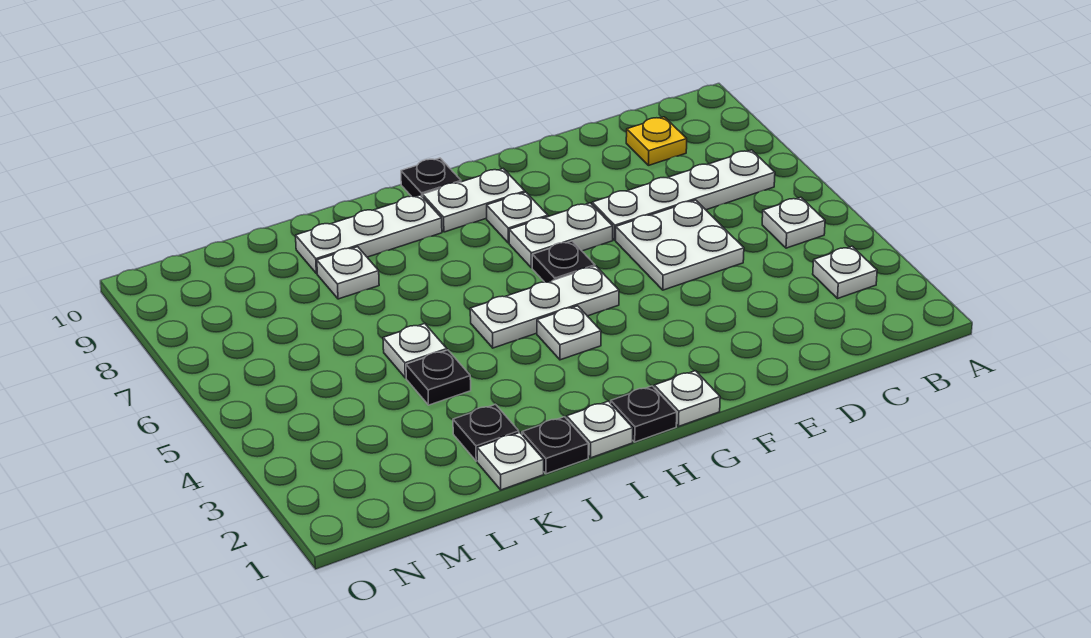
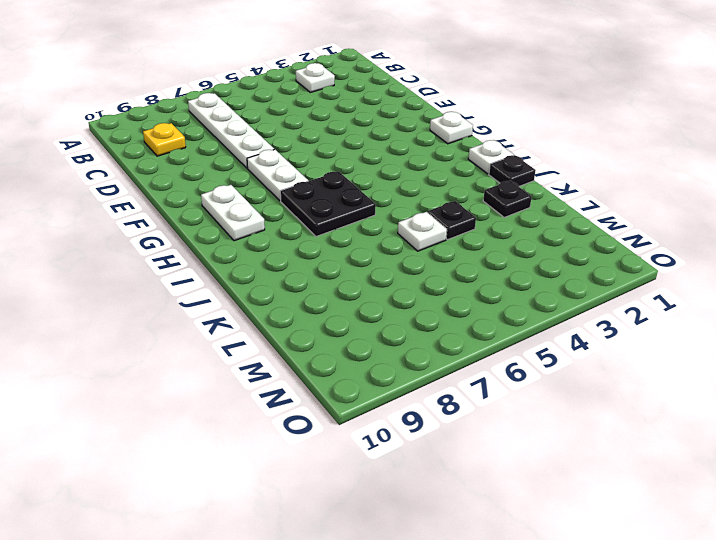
black plate H6:I7 level 1 -> none
none -> white plate B5 level 1
none -> white plate D5:E6 level 1
none -> white plate G5:I5 level 1

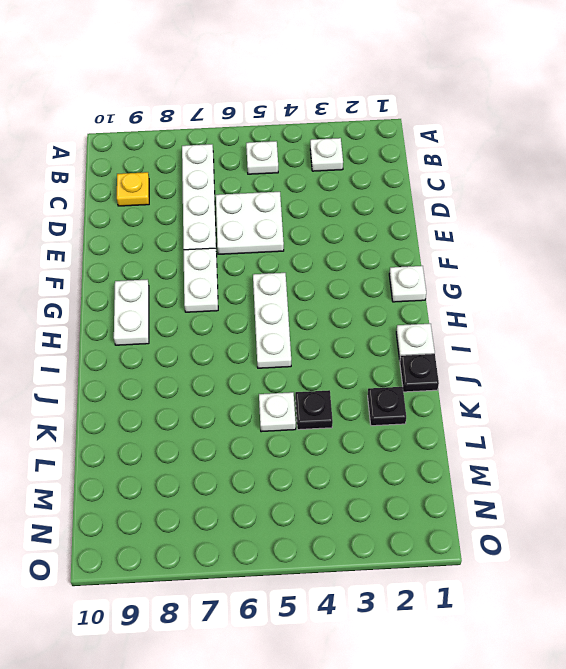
none -> black plate G6 level 1
none -> white plate G8 level 1
none -> black plate H1 level 1

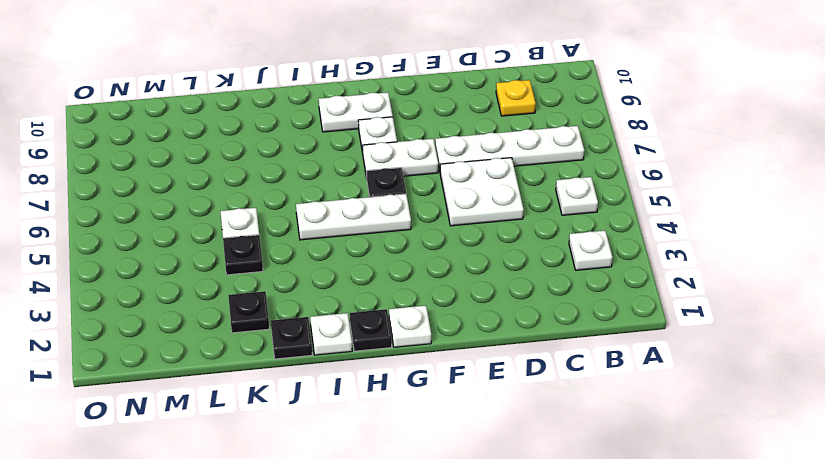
none -> white plate H4 level 1
none -> black plate H10 level 1
none -> white plate I9:K9 level 1

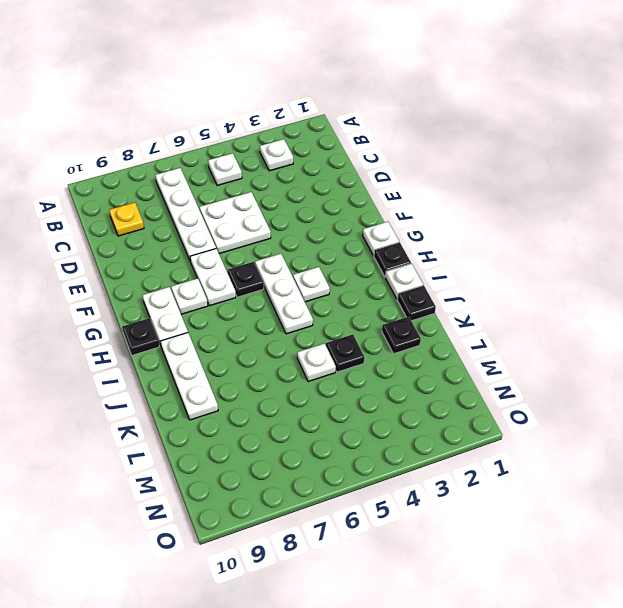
none -> white plate K1 level 1
none -> white plate K8 level 1

